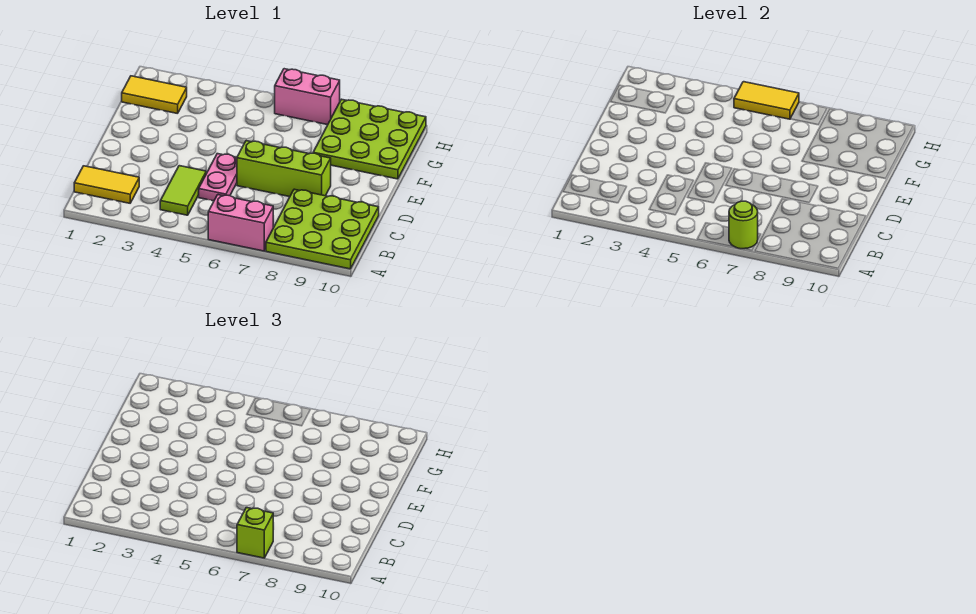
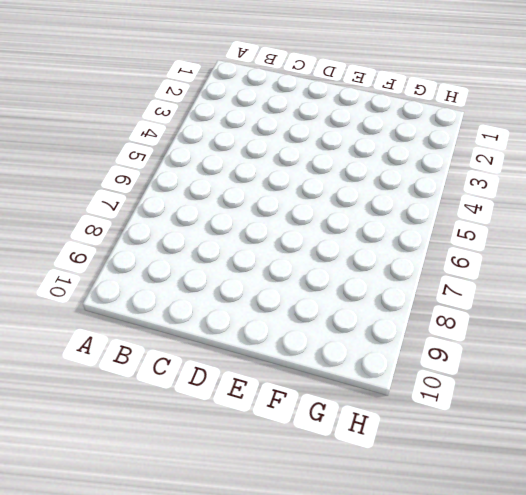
none -> pink brick A6:A7 level 1
none -> lime plate A8:C10 level 1
none -> yellow tile B1:B2 level 1

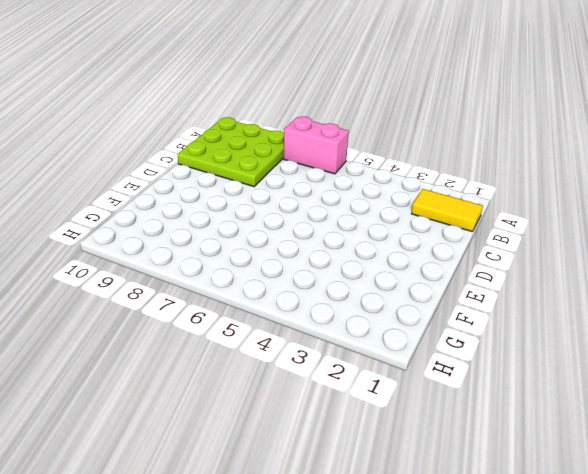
none -> lime tile B4:C4 level 1
none -> pink plate C5:D5 level 1
none -> lime brick D6:D8 level 1

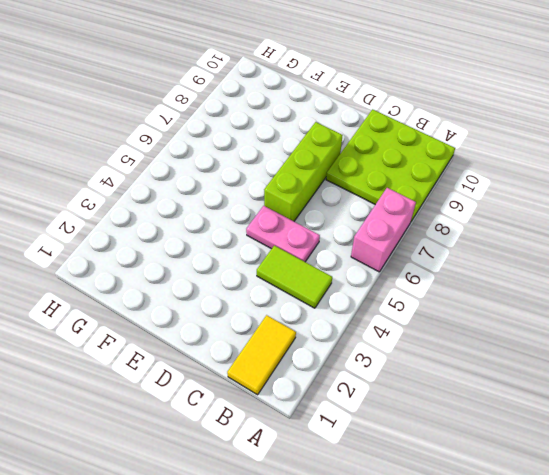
none -> lime plate F8:H10 level 1
none -> yellow tile G1:G2 level 1
none -> pink brick H6:H7 level 1

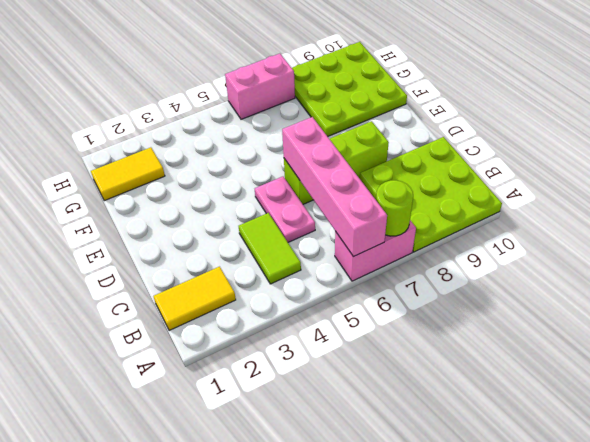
pink brick A6:D6 level 2 -> none
none -> yellow tile H5:H6 level 2
none -> lime brick A7 level 3

